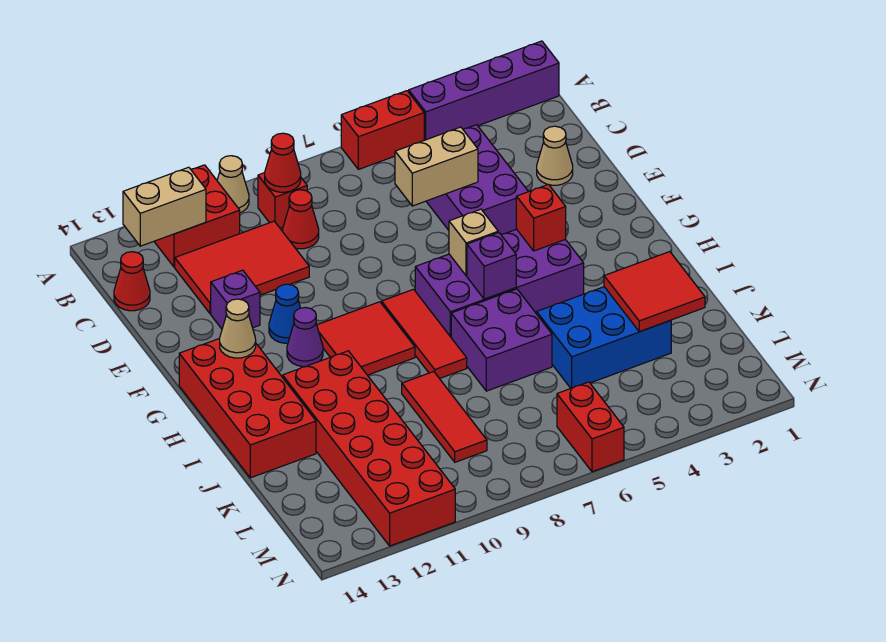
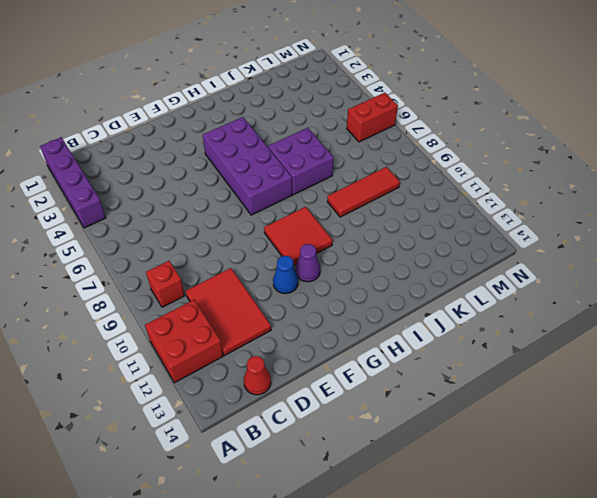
none -> red brick A5:A6 level 1
none -> tan cone A10 level 1
none -> purple brick C4:E5 level 1
none -> red cone C9 level 1

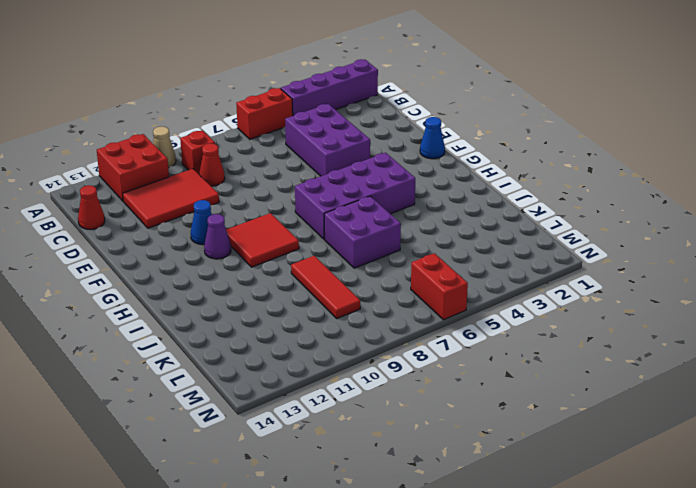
blue cone F1 level 1 -> none
none -> tan cone D2 level 1
none -> purple brick E12 level 1
none -> red tile G8:I8 level 1
none -> red brick G13:J14 level 1

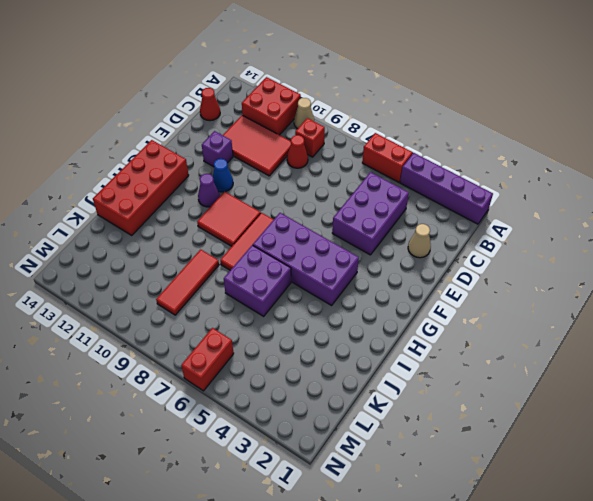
none -> red brick I11:N12 level 1
none -> blue brick J3:K5 level 1
none -> red cone B9 level 2
none -> tan brick B12:B13 level 2

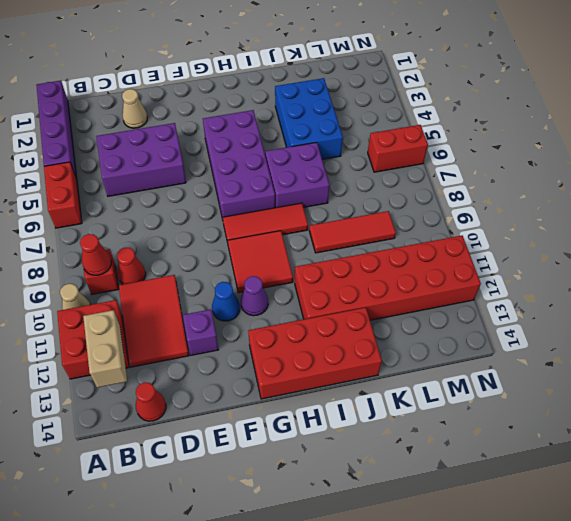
none -> tan brick D5:D6 level 2
none -> red brick G4 level 2
none -> tan brick G6 level 2
none -> tan cone G13 level 2

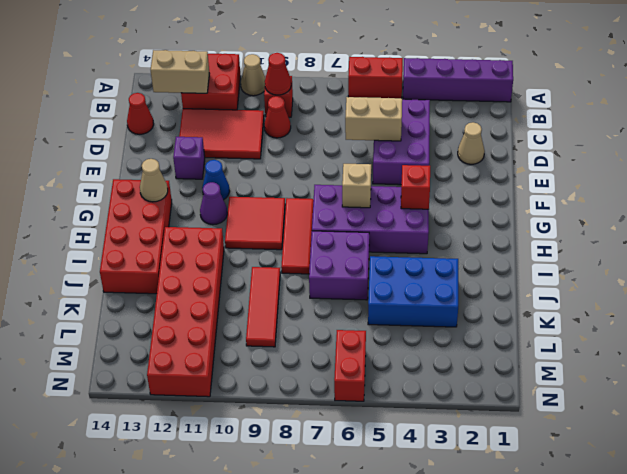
none -> purple brick H6 level 2
none -> red tile J2:K3 level 2

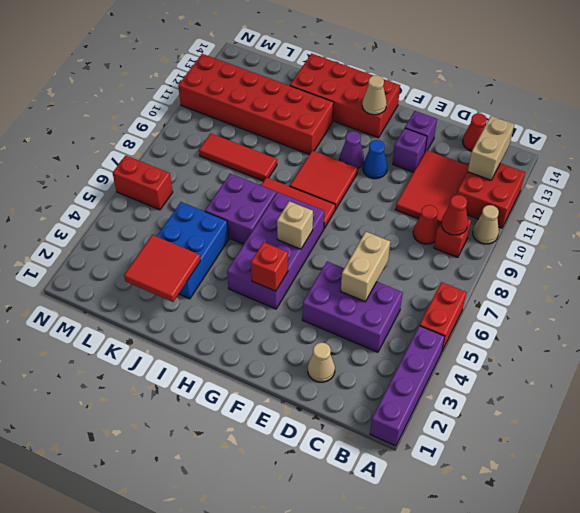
purple brick E13 level 1 -> purple brick H6 level 2

